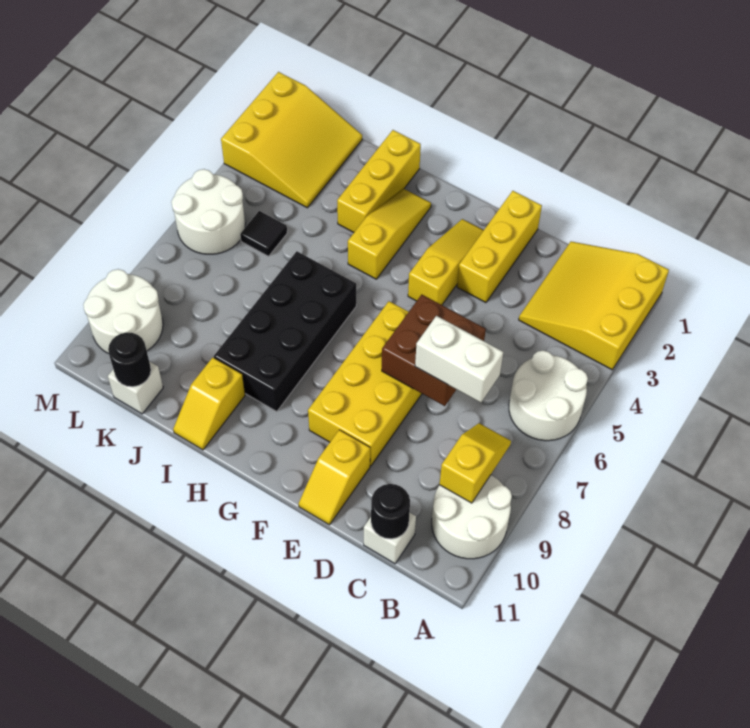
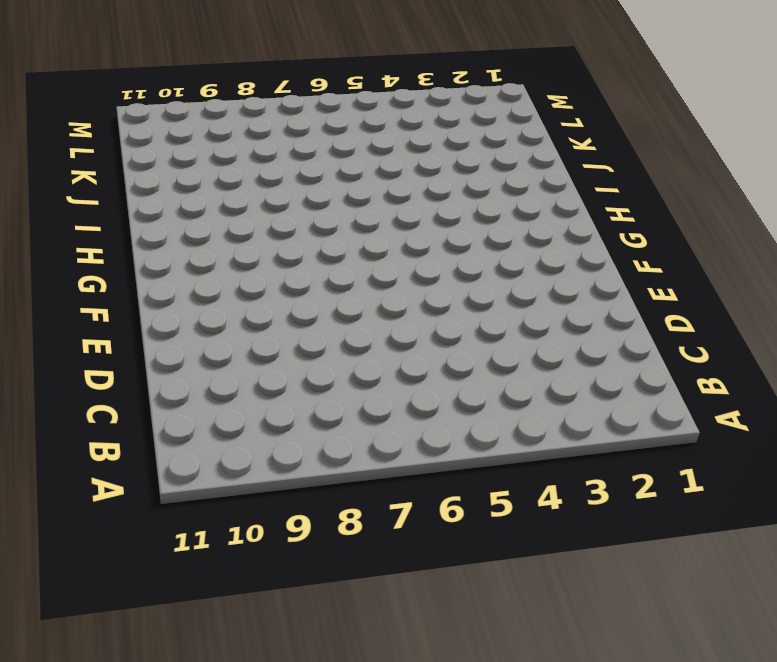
none -> yellow slope A1:C3 level 1 top A
none -> white round brick A5:B6 level 1
none -> white round brick A9:B10 level 1

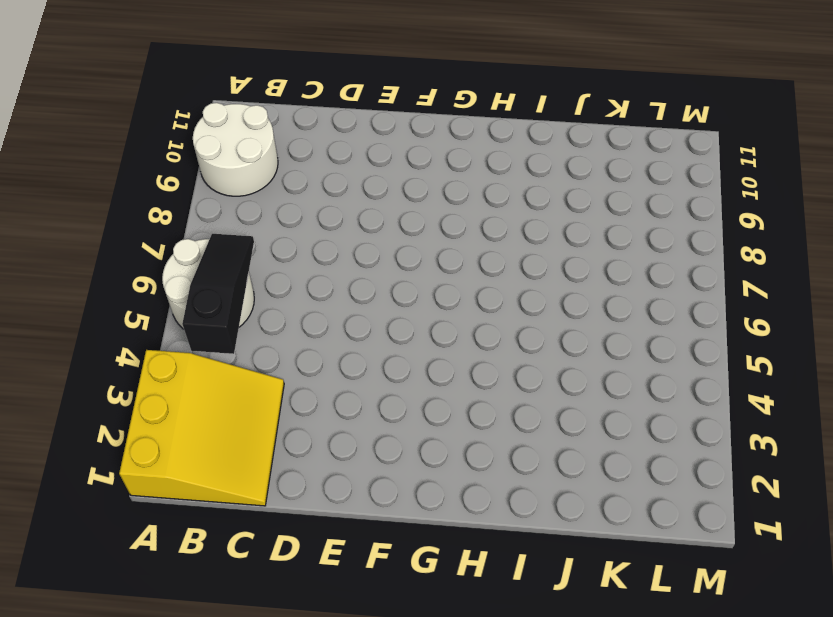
black slope B4:B6 level 2 top 4 -> none
none -> white brick C11 level 1
none -> yellow brick E1:E3 level 1
none -> yellow brick E6:F9 level 1

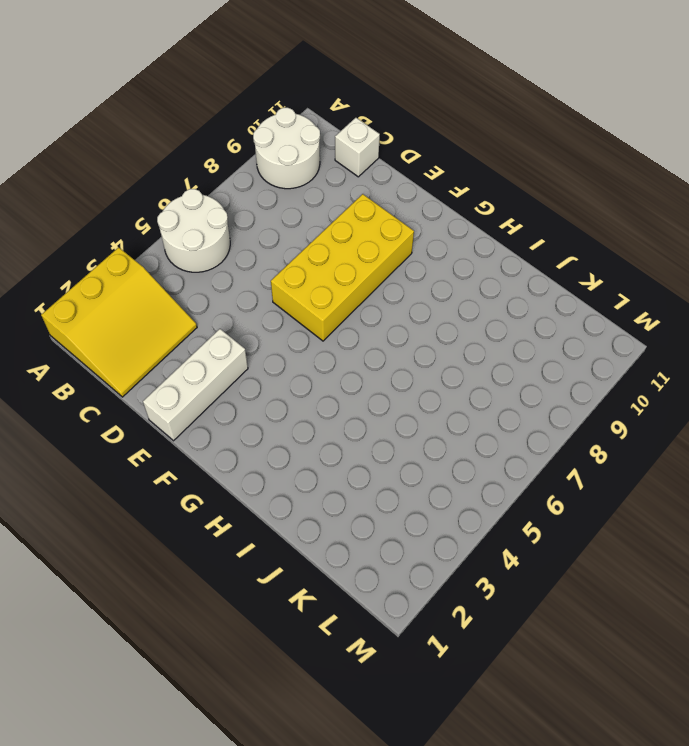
white brick E1:E3 level 1 -> yellow brick E1:E3 level 1
none -> yellow slope E10:E11 level 1 top 10
none -> yellow slope F2:F4 level 1 top 4
none -> yellow slope H2:H4 level 1 top 4

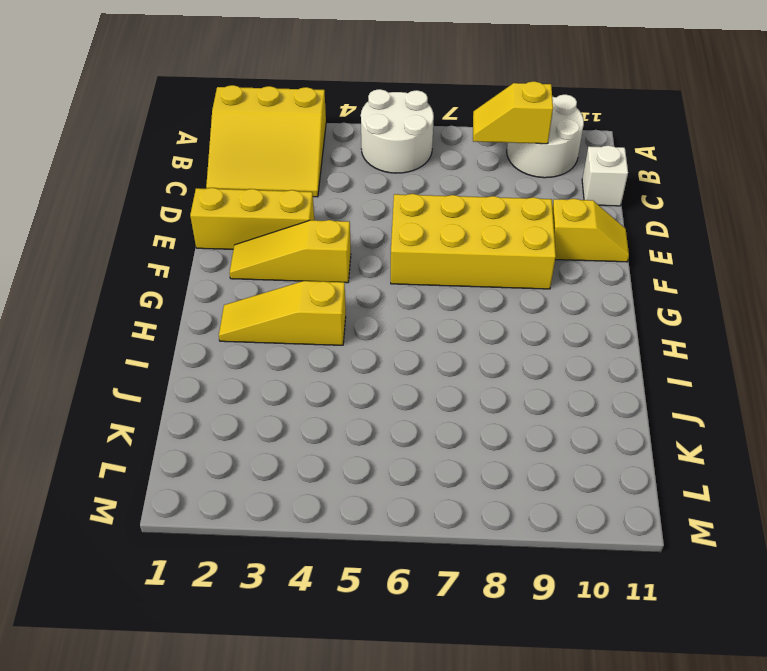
none -> black brick H6:I9 level 1
none -> yellow brick I1:I3 level 1
none -> yellow slope I10:I11 level 1 top 10

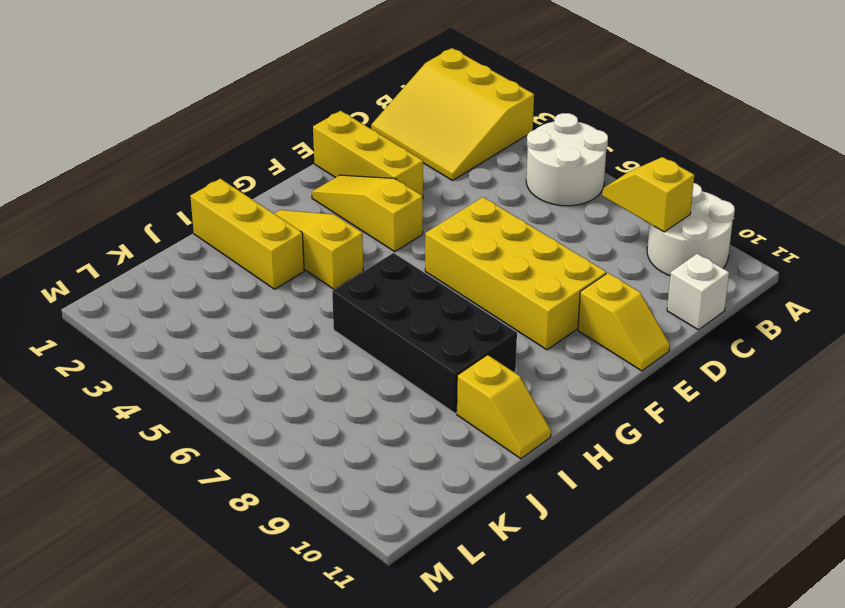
none -> yellow slope K1:M3 level 1 top M
none -> black tile K5 level 1
none -> white brick K11 level 1

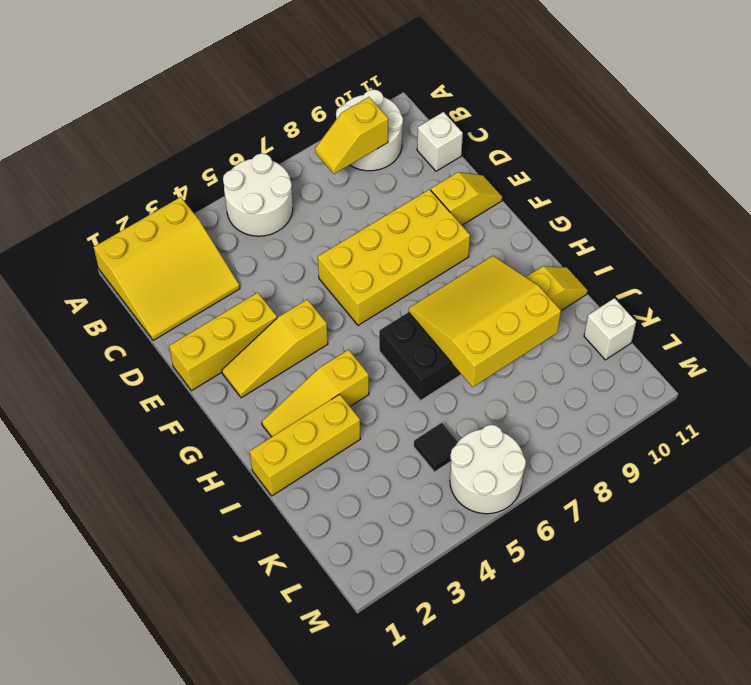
yellow slope H7:J9 level 2 top J -> yellow slope K1:M3 level 1 top M
none -> white round brick L9:M10 level 1
none -> black round brick C11 level 2
none -> brown brick D6:E7 level 2

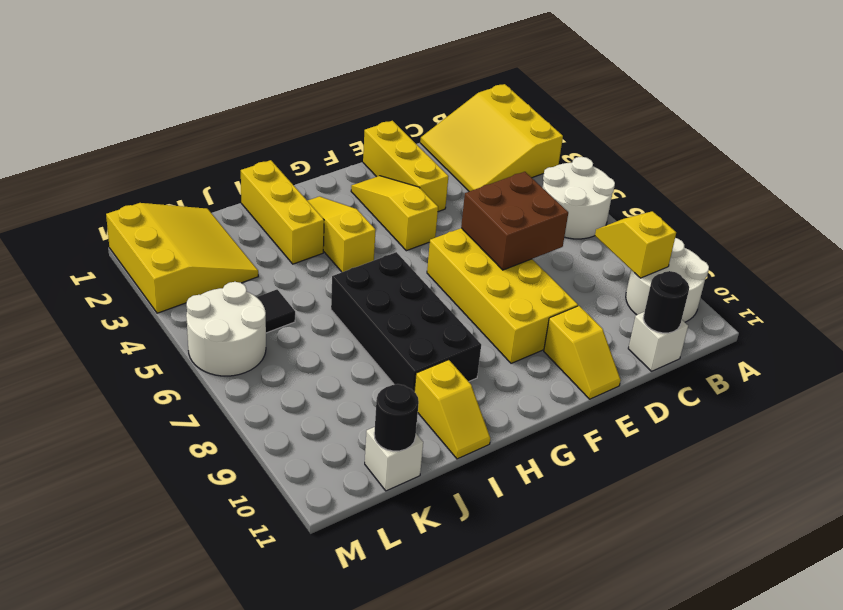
none -> white round brick L9:M10 level 1
none -> white brick C7:D7 level 3

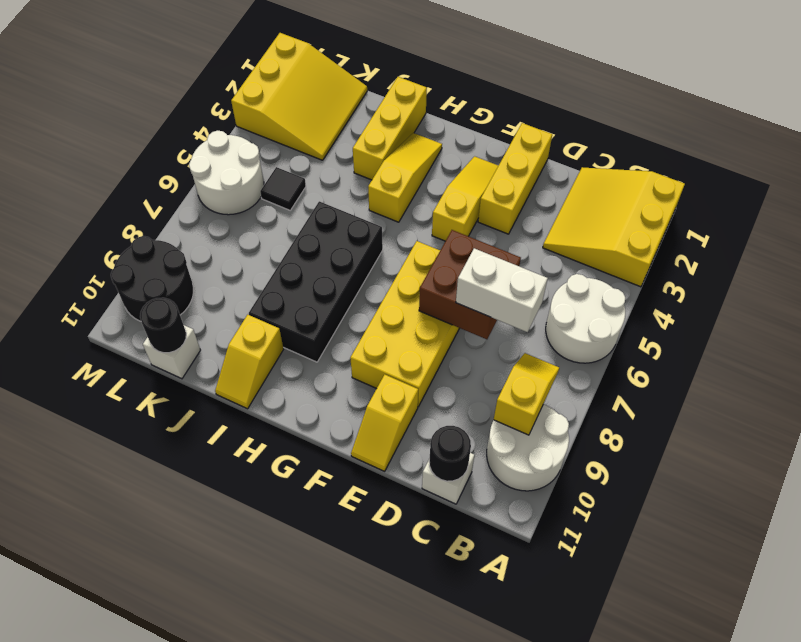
black round brick L9:M10 level 1 -> white round brick L9:M10 level 1

